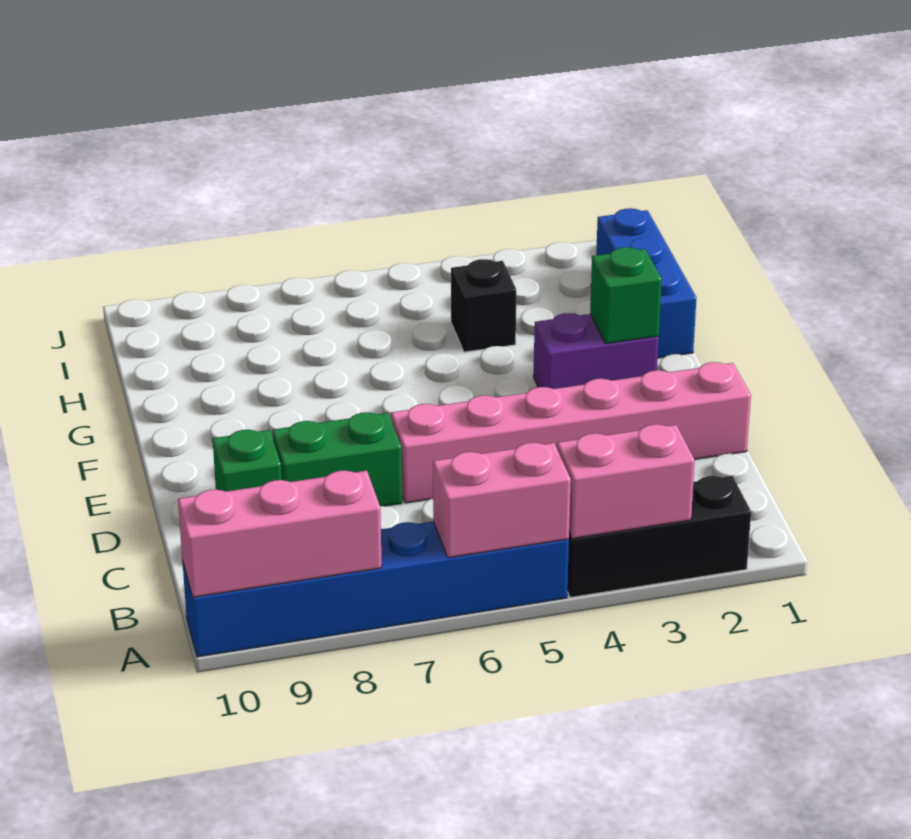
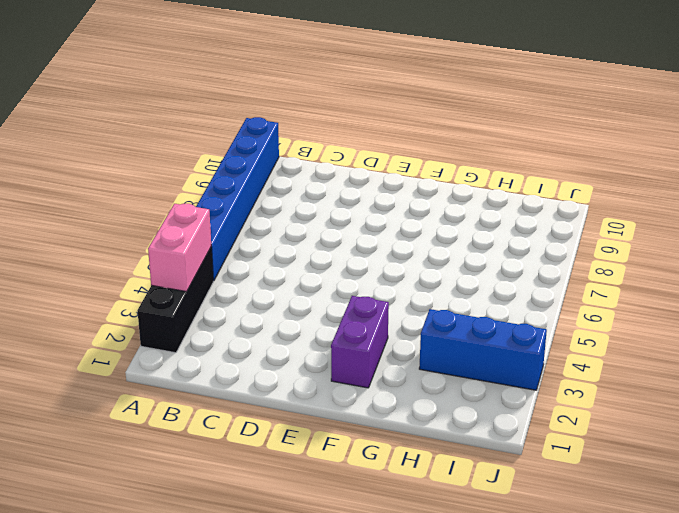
blue brick H3:J3 level 1 -> blue brick G1:I1 level 1
none -> pink brick D1:D6 level 1
none -> green brick D7:D8 level 1
none -> green brick D9 level 1

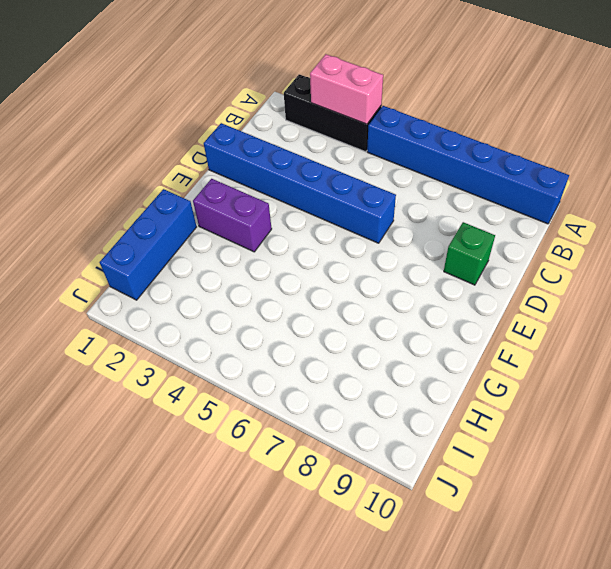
blue brick D1:D6 level 1 -> pink brick D1:D6 level 1
none -> green brick D7:D8 level 1
none -> black brick H4 level 1
none -> pink brick A5:A6 level 2

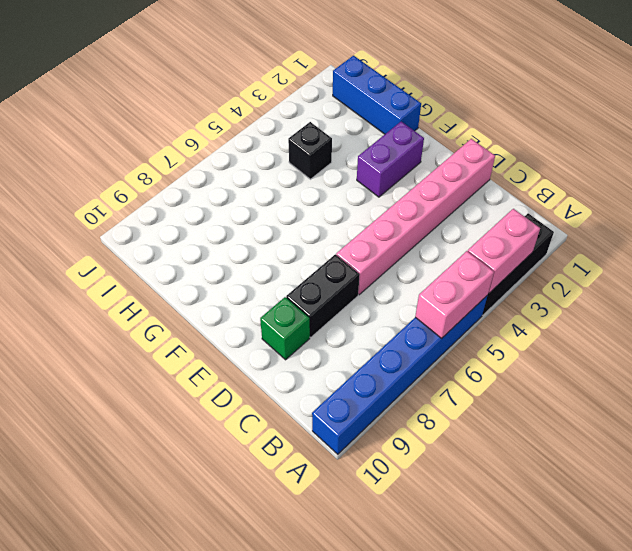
black brick D7:D8 level 1 -> green brick D7:D8 level 1
none -> pink brick A8:A10 level 2
none -> green brick F2 level 2

